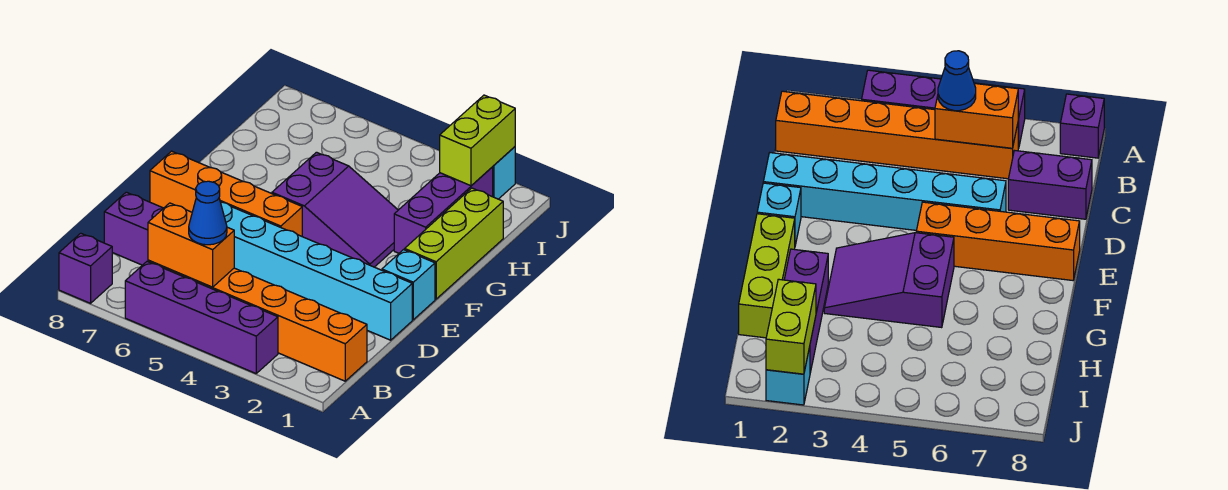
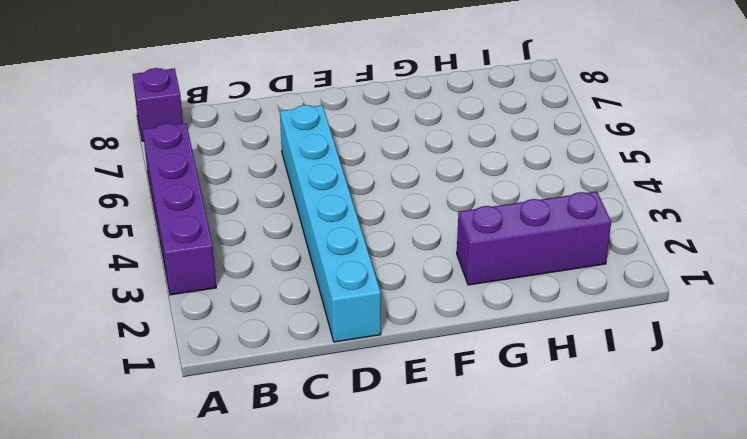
none -> orange brick B1:B6 level 1
none -> purple brick C7:C8 level 1
none -> cyan brick E1 level 1

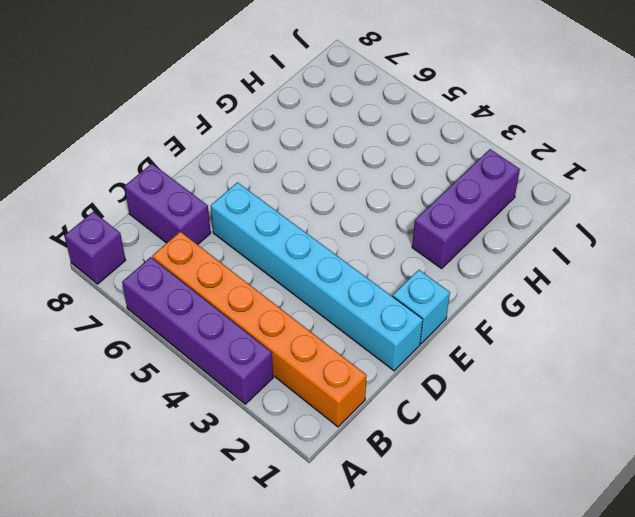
none -> orange brick E5:E8 level 1
none -> lime brick F1:H1 level 1
none -> purple slope F3:G5 level 1 top 5

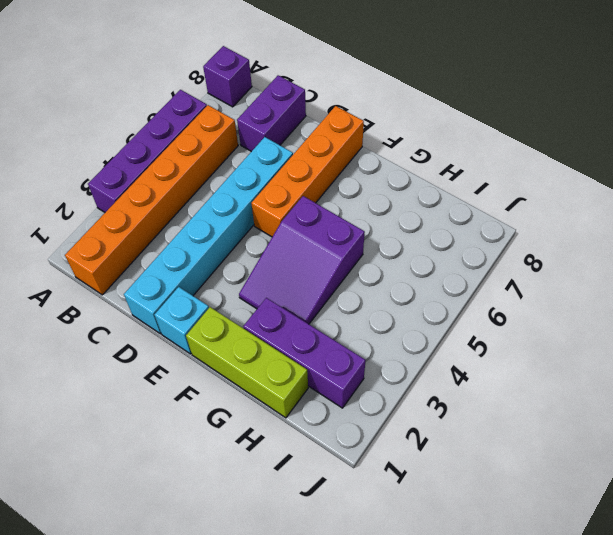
none -> cyan brick J2 level 1
none -> orange brick B5:B6 level 2
none -> lime brick I2:J2 level 2

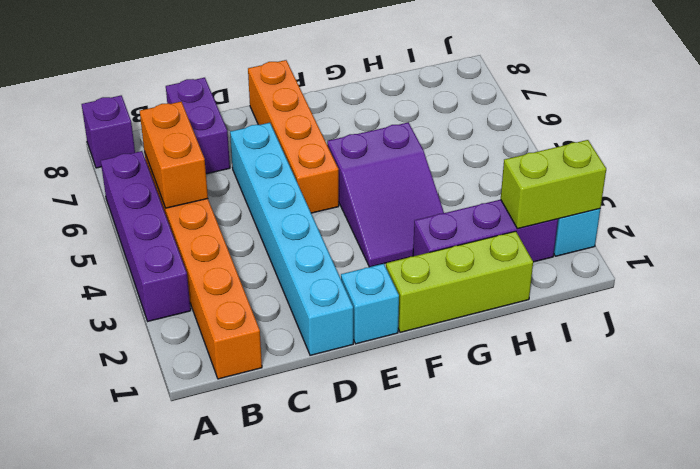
none -> blue cone B5 level 3

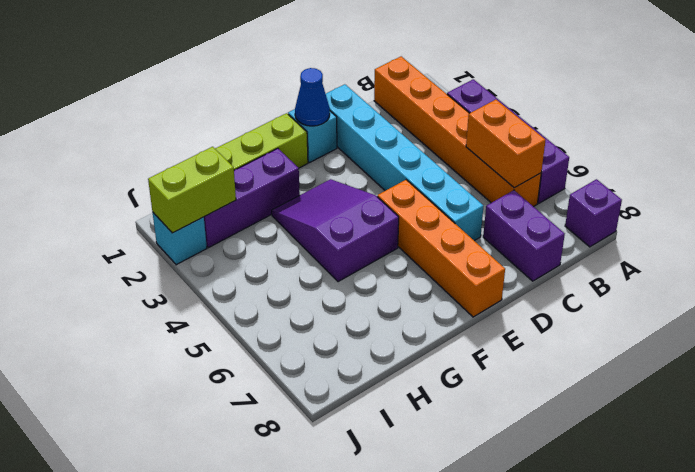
blue cone E1 level 2 -> blue cone B5 level 3

